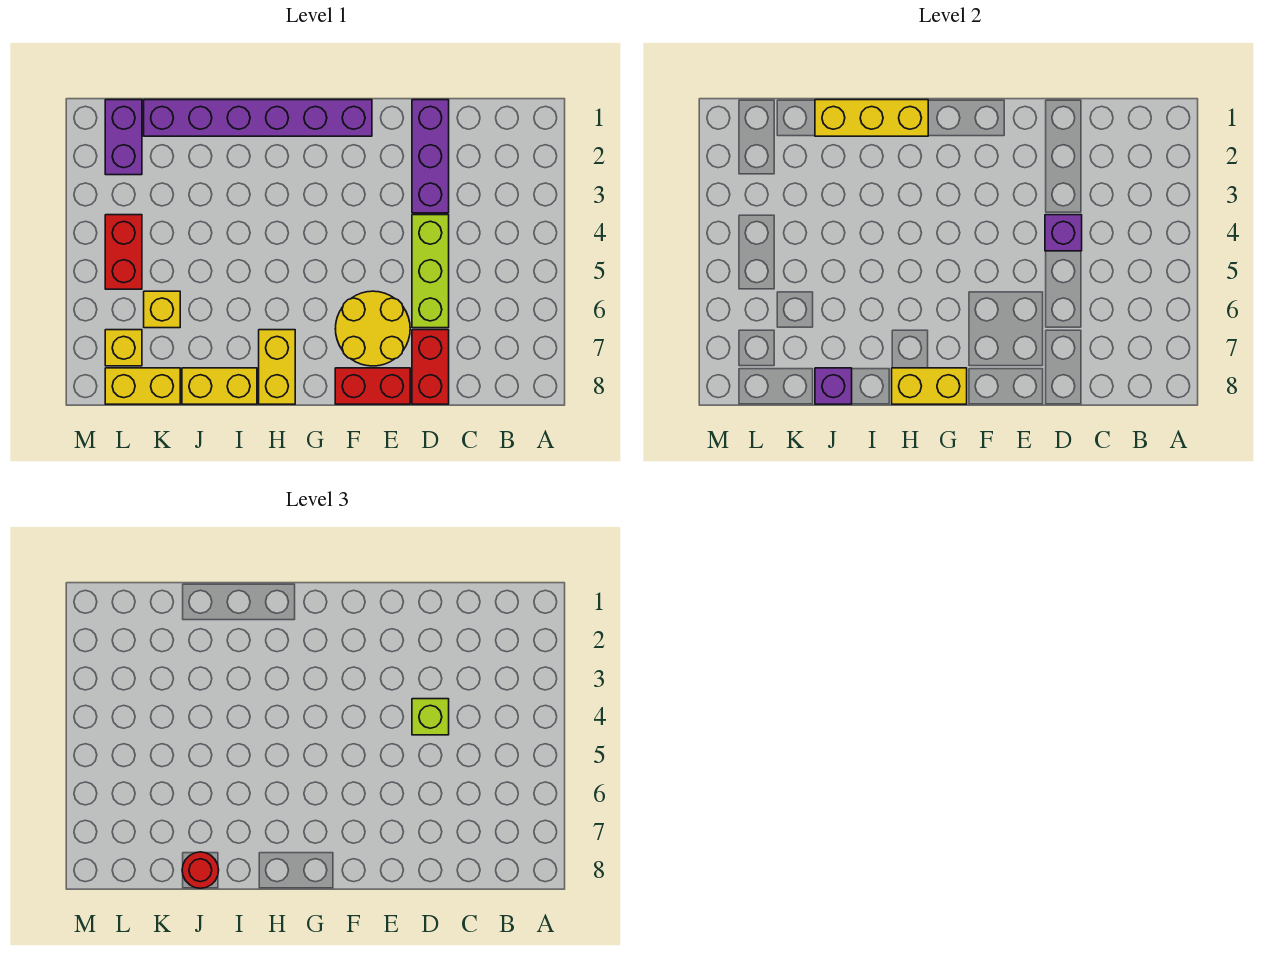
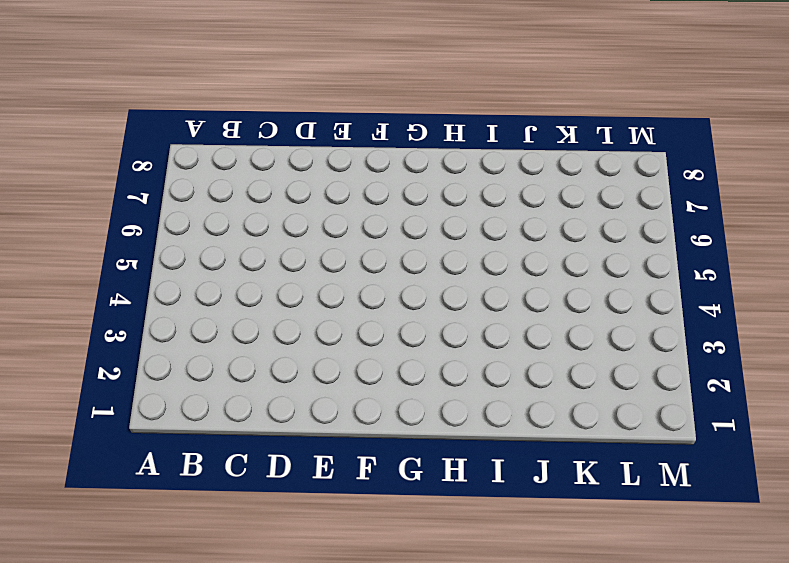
none -> purple brick D1:D3 level 1
none -> lime brick D4:D6 level 1
none -> red brick D7:D8 level 1

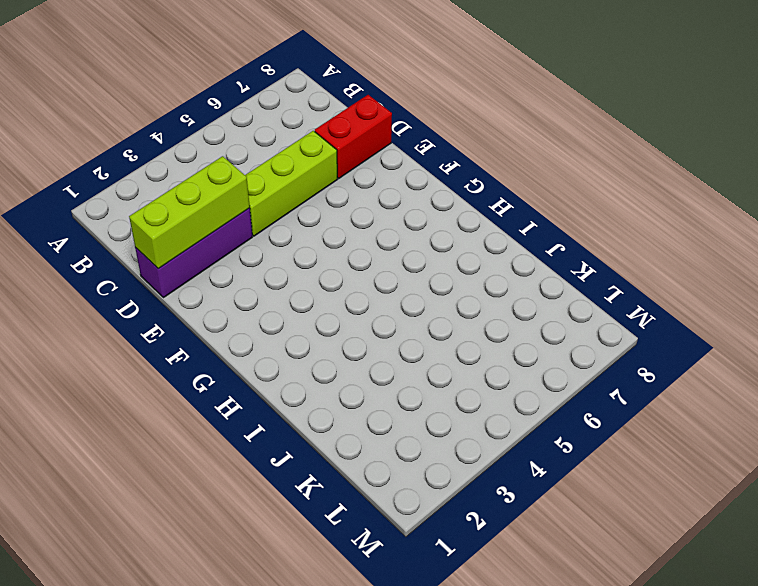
lime brick D1:D3 level 2 -> none
none -> yellow round brick E6:F7 level 1
none -> red brick E8:F8 level 1
none -> purple brick F1:K1 level 1

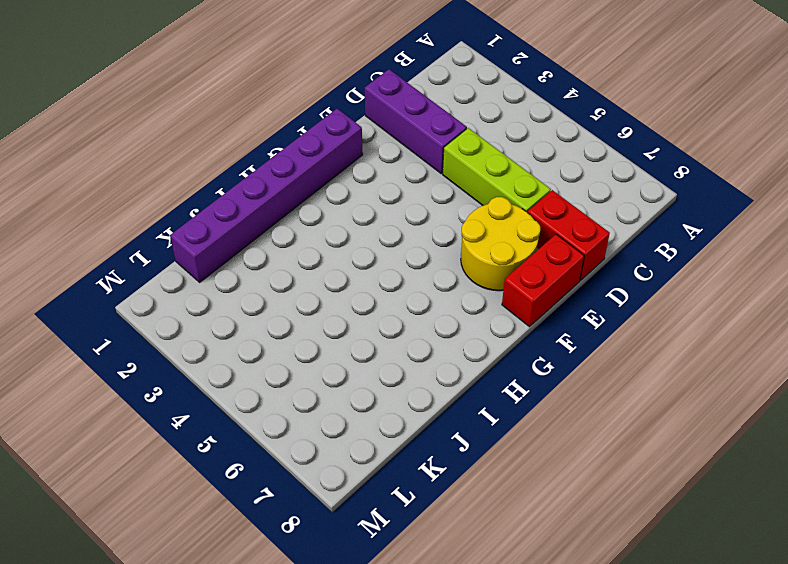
none -> yellow brick H7:H8 level 1
none -> yellow brick I8:J8 level 1
none -> yellow brick K6 level 1

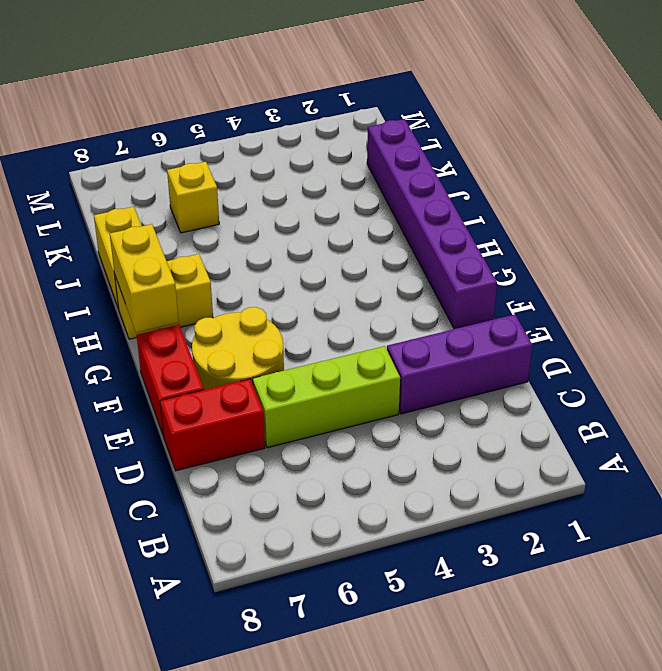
none -> yellow brick K8:L8 level 1
none -> purple brick L1:L2 level 1
none -> red brick L4:L5 level 1

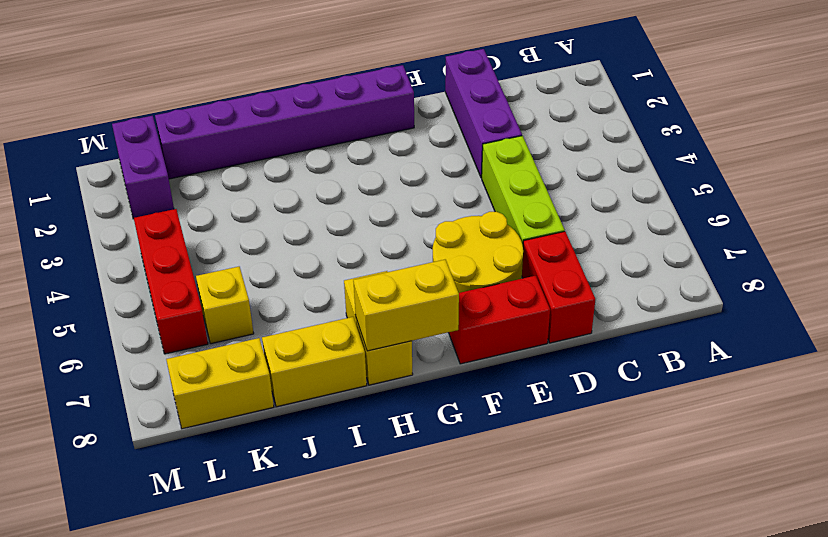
red brick L4:L6 level 1 -> red brick L4:L5 level 1
none -> yellow brick L7 level 1
none -> purple brick D4 level 2
none -> yellow brick H1:J1 level 2

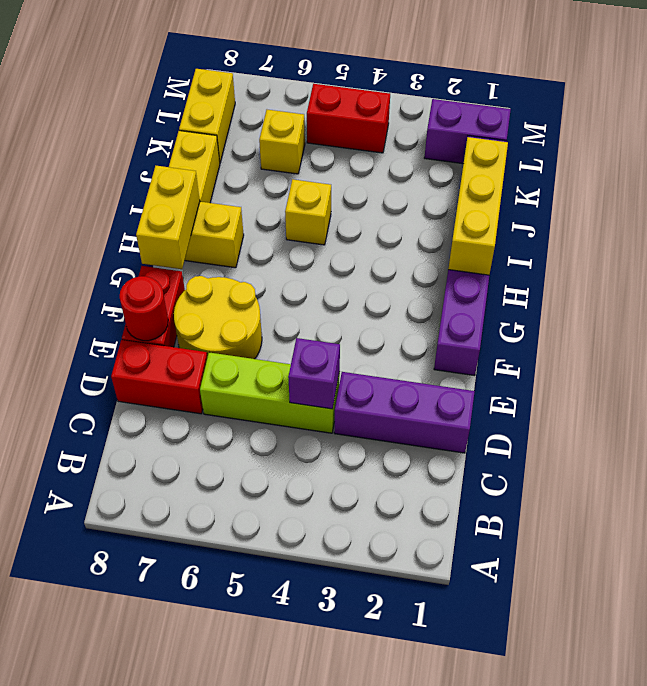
red round brick E8 level 2 -> red round brick J8 level 3
yellow brick I5 level 1 -> yellow brick L7 level 1
none -> purple brick J8 level 2
none -> lime brick D4 level 3

